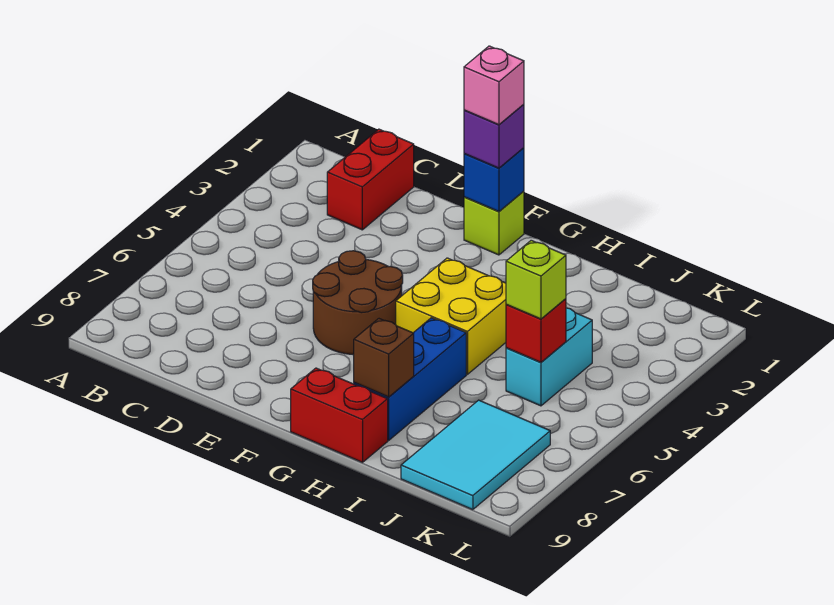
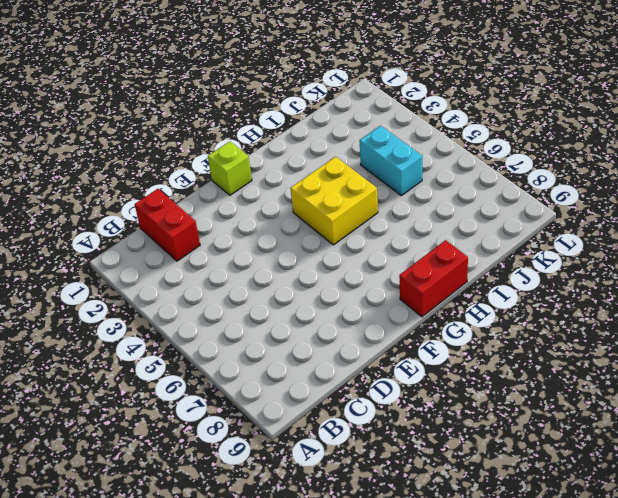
none -> brown round brick E5:F6 level 1
none -> blue brick H6:H8 level 1
none -> cyan tile J7:K9 level 1

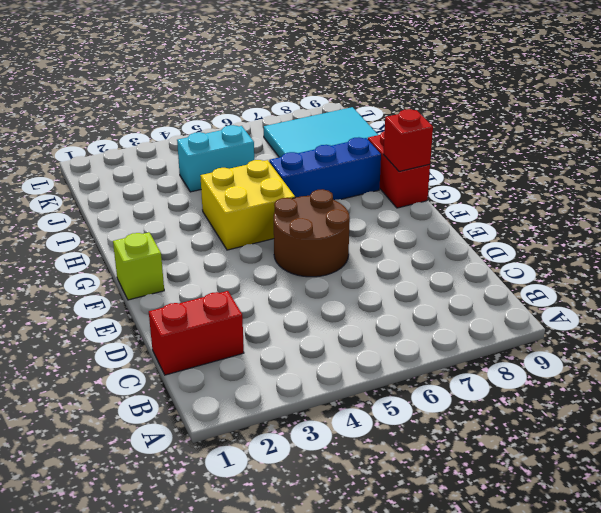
red brick G9 level 2 -> red brick J5 level 2
none -> blue brick F1 level 2
none -> brown brick H8 level 2
none -> purple brick F1 level 3

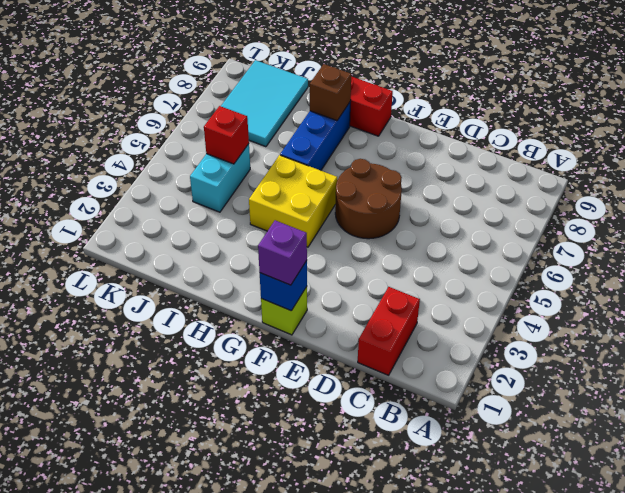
none -> lime brick J5 level 3
none -> pink brick F1 level 4

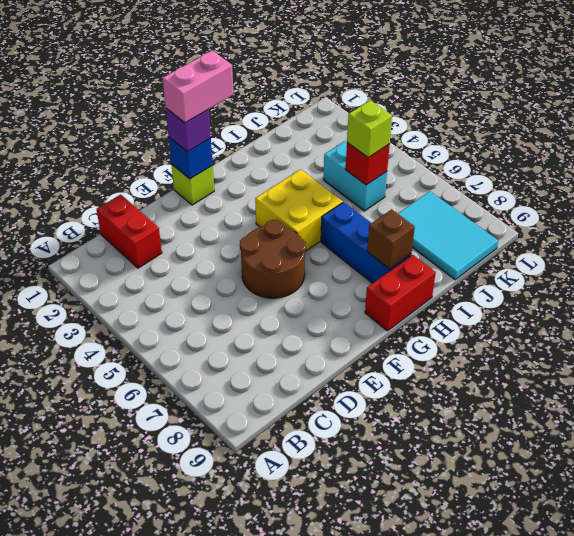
pink brick F1:G1 level 4 -> pink brick F1 level 4

